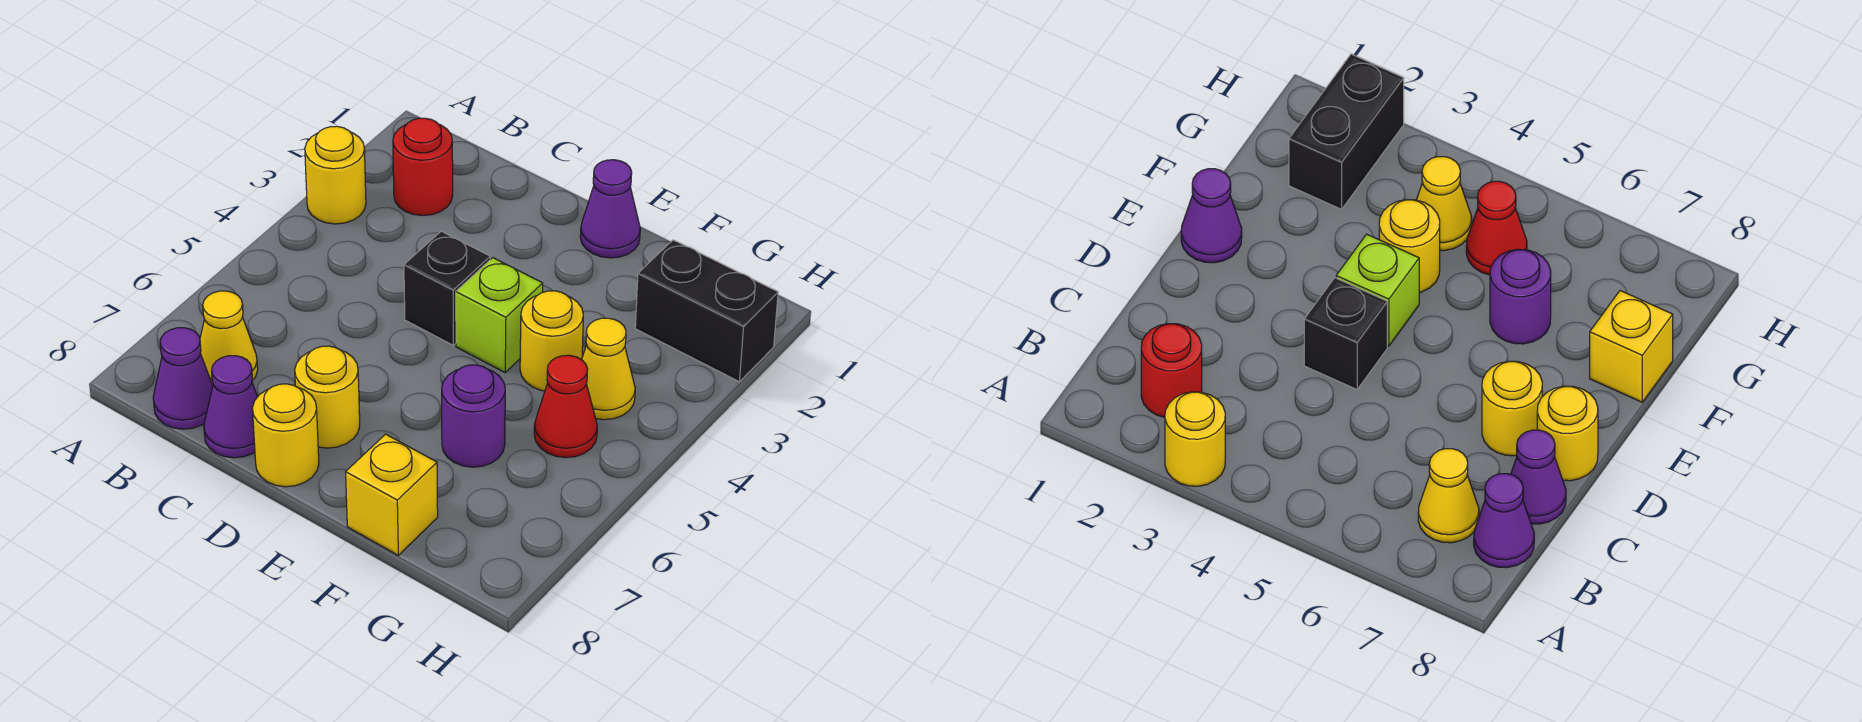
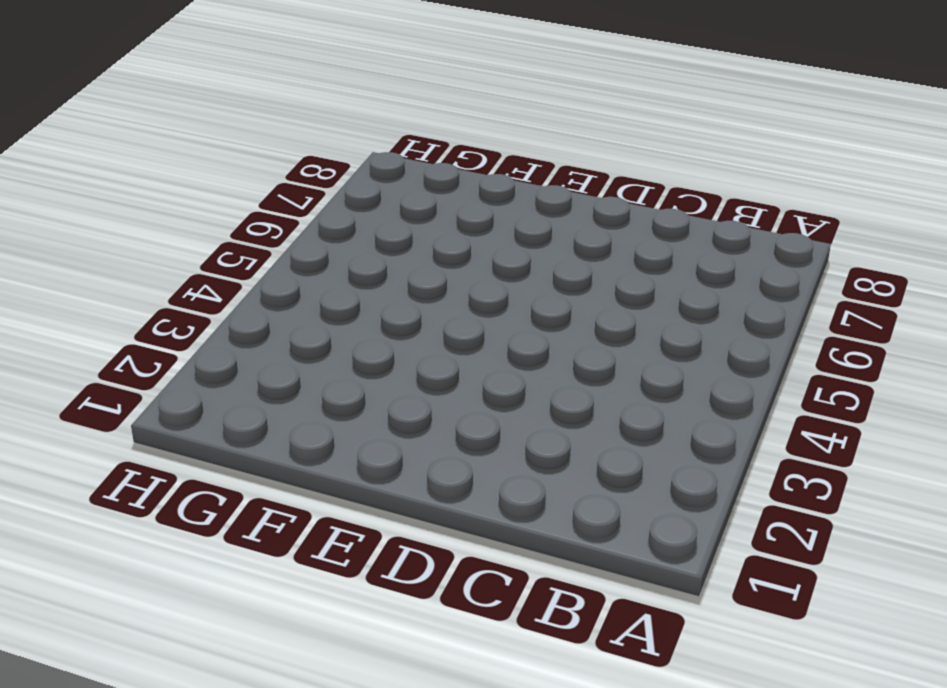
none -> yellow round brick A3 level 1
none -> red round brick B2 level 1
none -> yellow cone B7 level 1

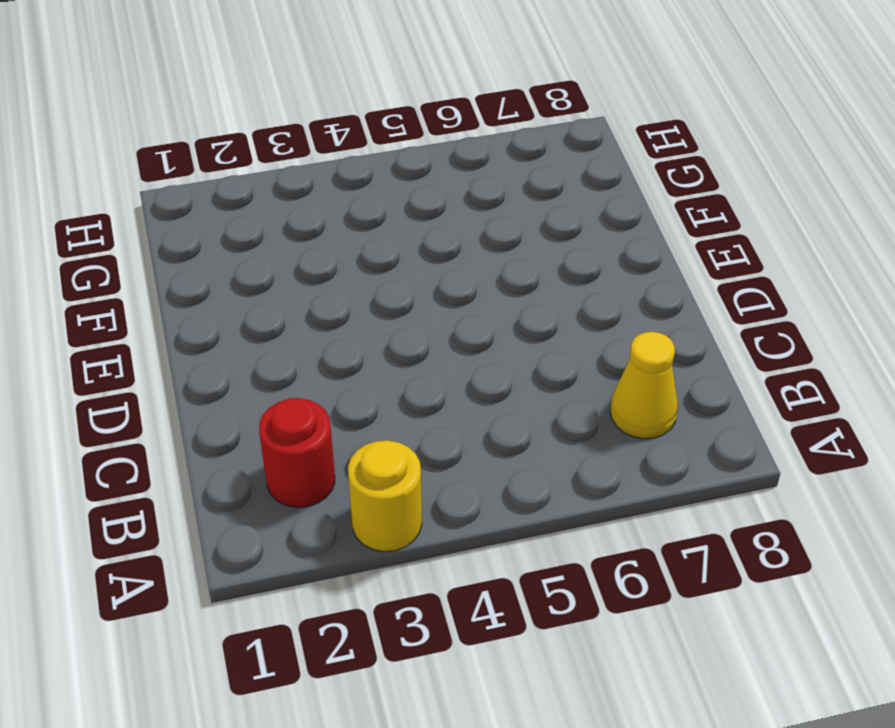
none -> purple cone B8 level 1
none -> purple cone C8 level 1
none -> black brick D4 level 1

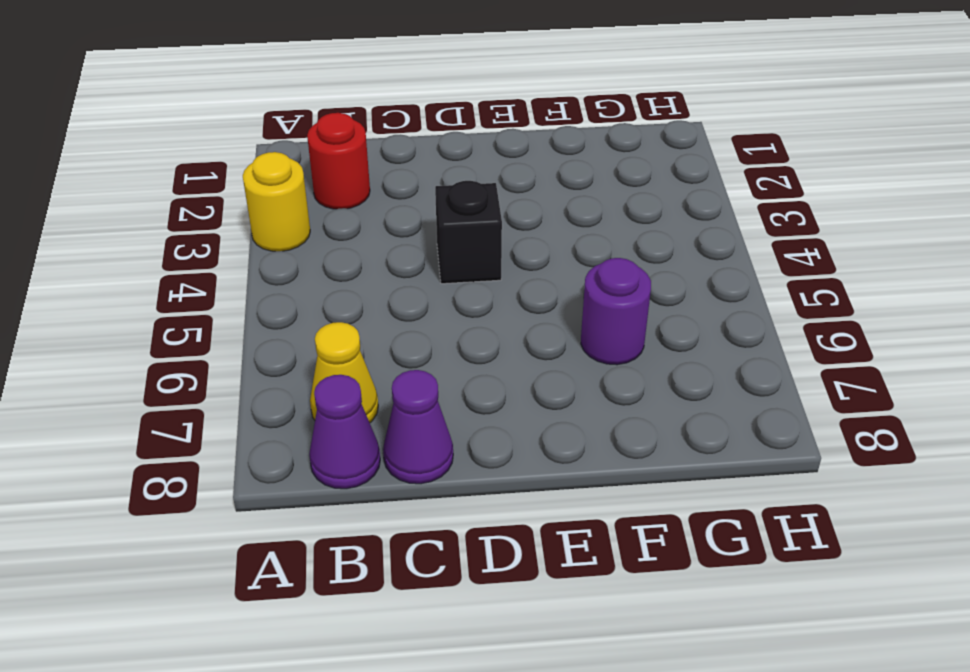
none -> yellow round brick D7 level 1
none -> yellow round brick D8 level 1
none -> purple cone E1 level 1

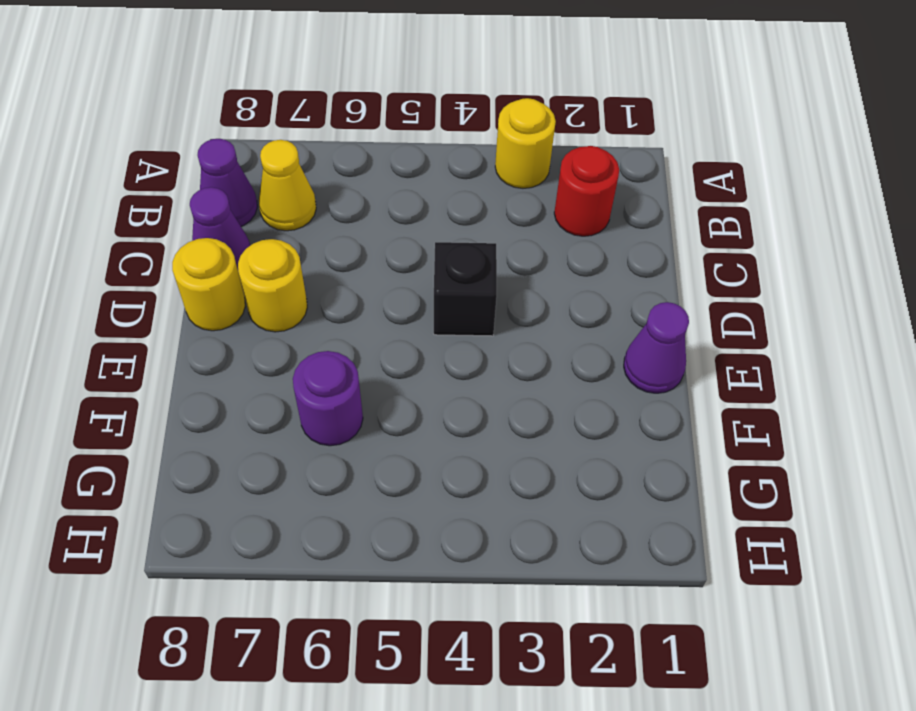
none -> lime brick E4 level 1
none -> yellow round brick F4 level 1
none -> yellow brick F8 level 1

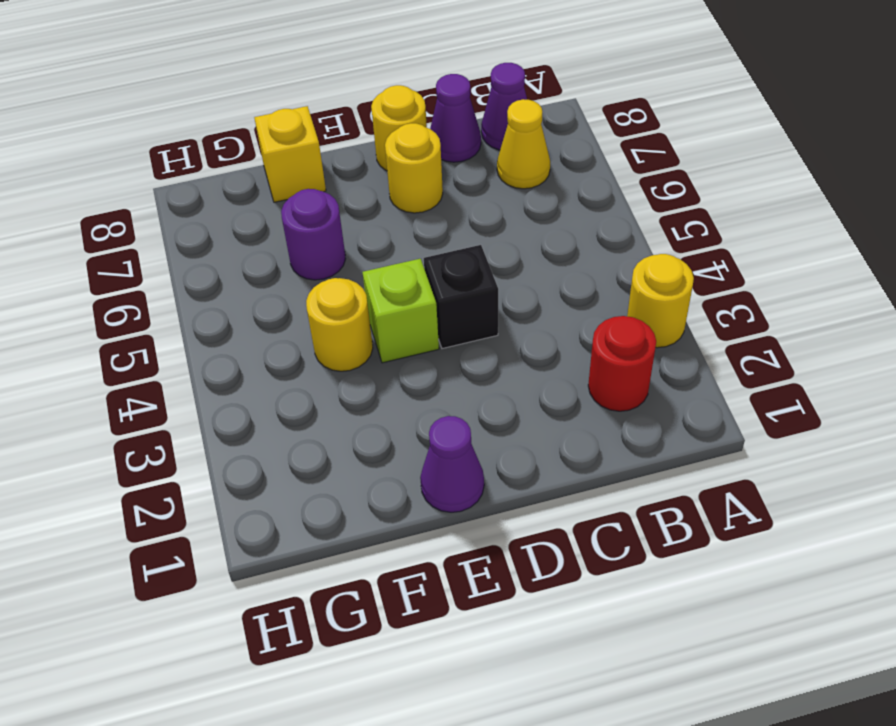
none -> black brick G2:H2 level 1
none -> yellow cone G4 level 1
none -> red cone G5 level 1

